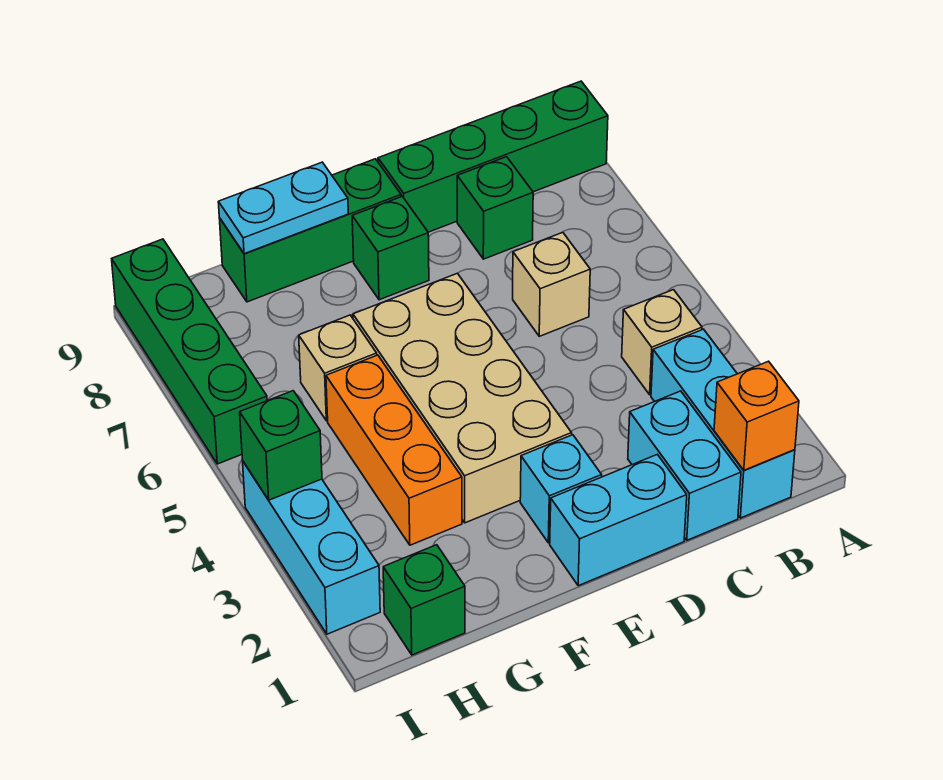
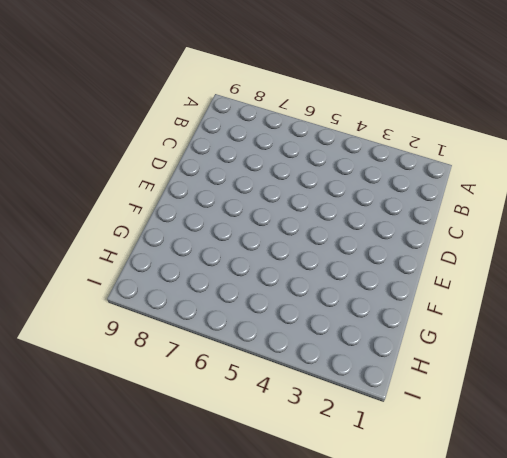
none -> green brick A9:D9 level 1
none -> cyan brick B1:B3 level 1
none -> tan brick B4 level 1

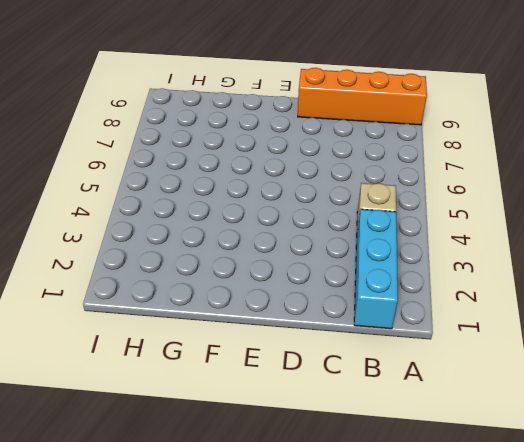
orange brick A9:D9 level 1 -> green brick A9:D9 level 1
none -> cyan brick C1:C2 level 1
none -> tan brick C6 level 1
none -> green brick C8 level 1

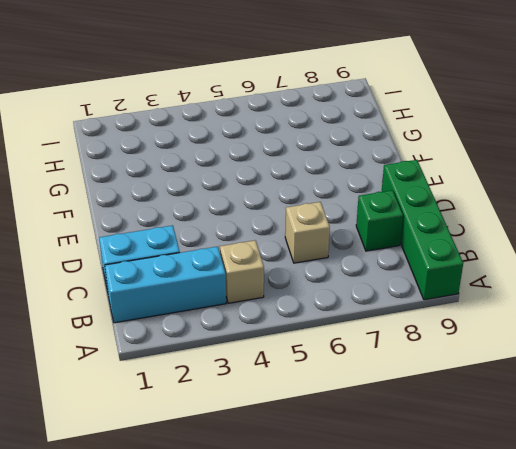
none -> cyan brick D1:E1 level 1
none -> cyan brick E2 level 1
none -> tan brick E3:F6 level 1

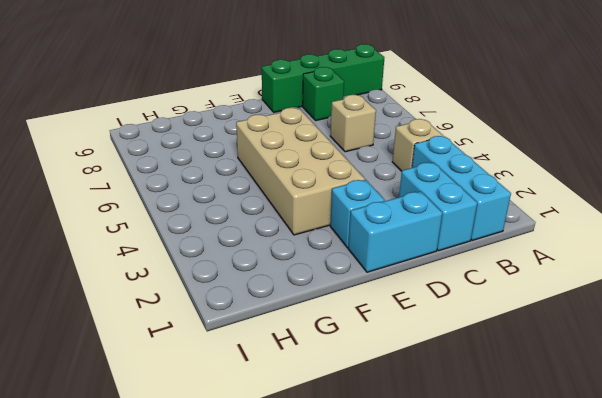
none -> green brick E8 level 1
none -> green brick E9:G9 level 1
none -> orange brick G3:G5 level 1

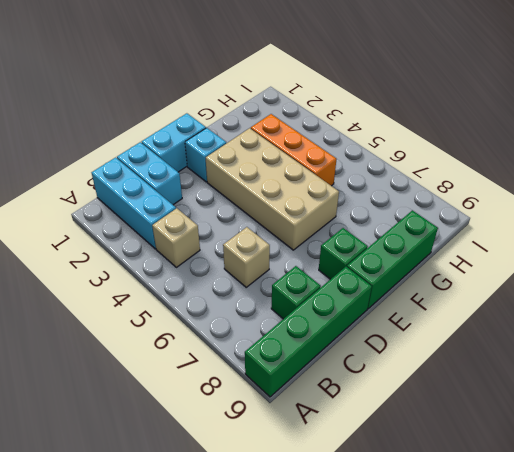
none -> tan brick G6 level 1
none -> green brick H1 level 1
none -> cyan brick I2:I4 level 1

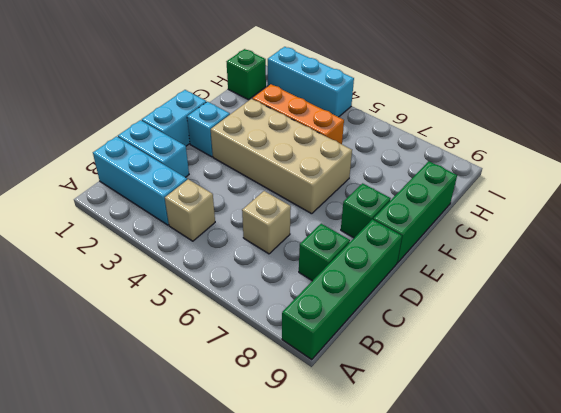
none -> tan brick G6 level 1
none -> green brick I6:I9 level 1
none -> orange brick B1 level 2

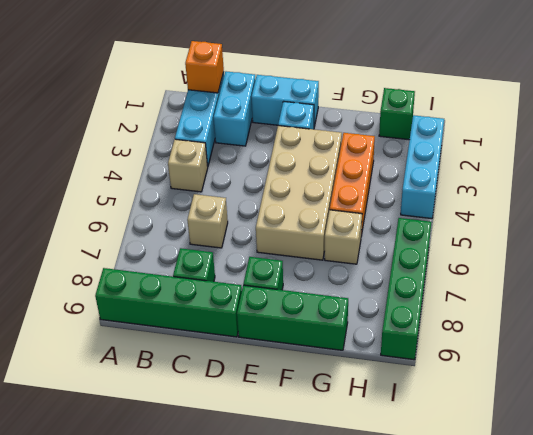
none -> cyan plate F9:G9 level 2
none -> green brick I4 level 2

